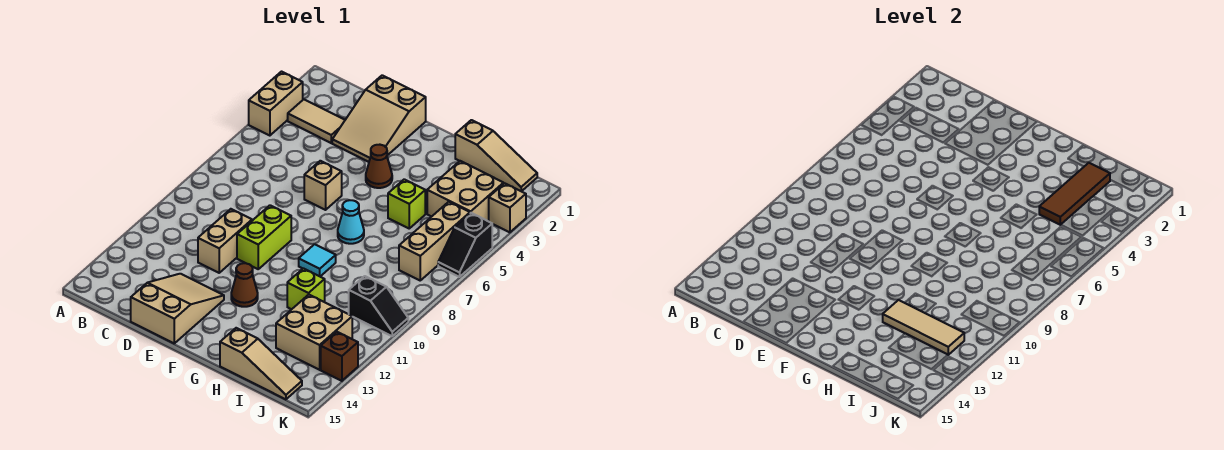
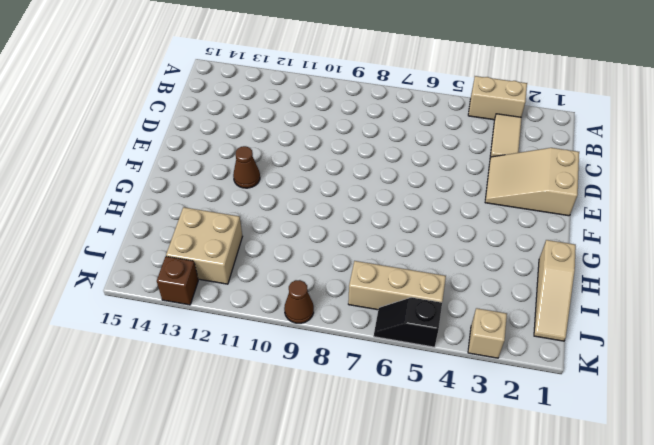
brown cone K9 level 1 -> brown cone F4 level 1
none -> tan brick D10:D11 level 1
none -> tan slope D13:E15 level 1 top 15
none -> tan brick E6 level 1

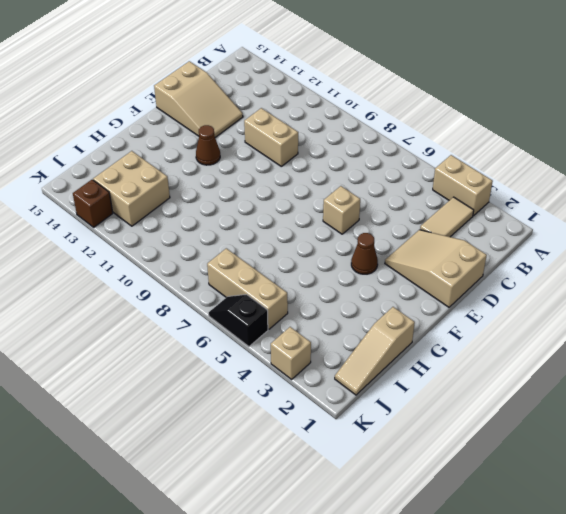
none -> lime brick E9:E10 level 1
none -> cyan cone G7 level 1
none -> cyan tile G9 level 1

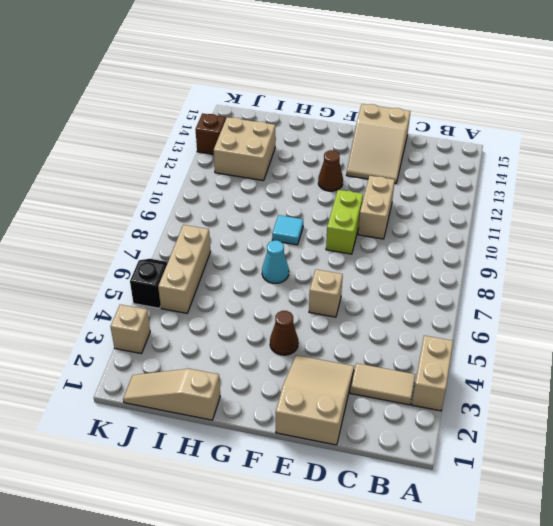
none -> lime brick H5 level 1
none -> lime brick H11 level 1
none -> tan slope H15:J15 level 1 top H

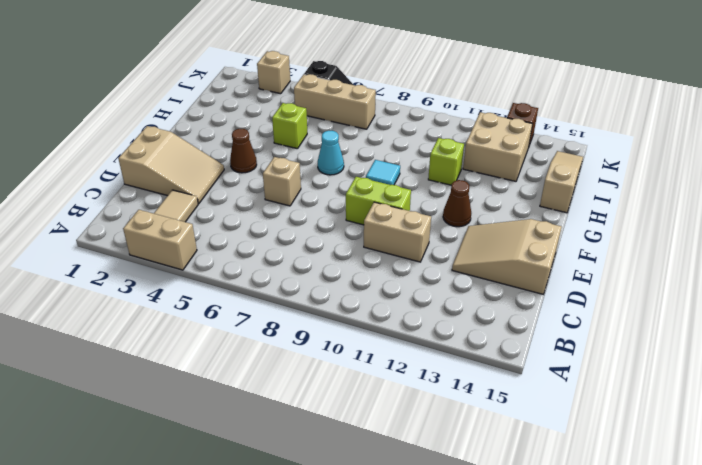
none -> tan slope H1:J1 level 1 top H
none -> tan brick I3:J4 level 1
none -> black slope J10:K10 level 1 top J

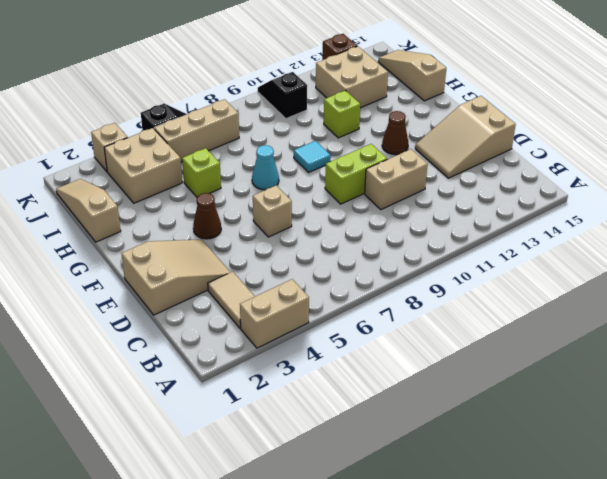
none -> tan tile H12:J12 level 2
none -> brown tile I2:I4 level 2

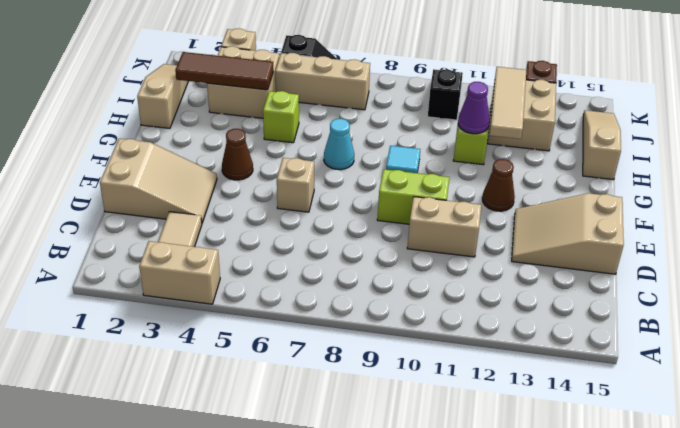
purple cone H11 level 2 -> none

